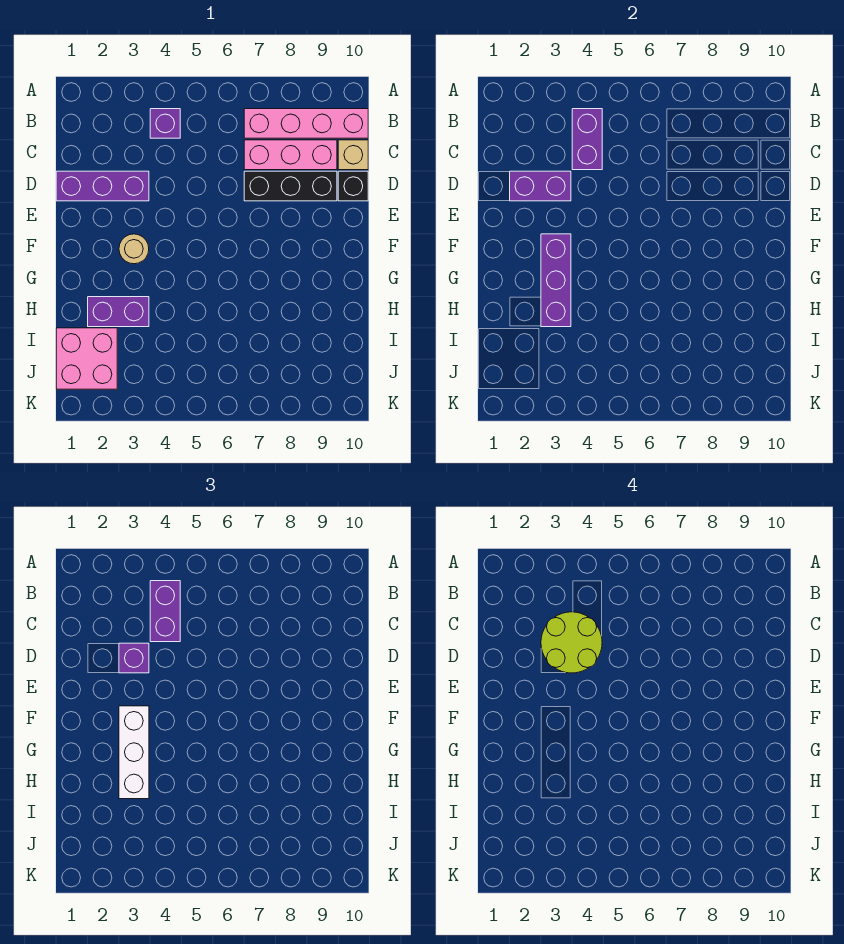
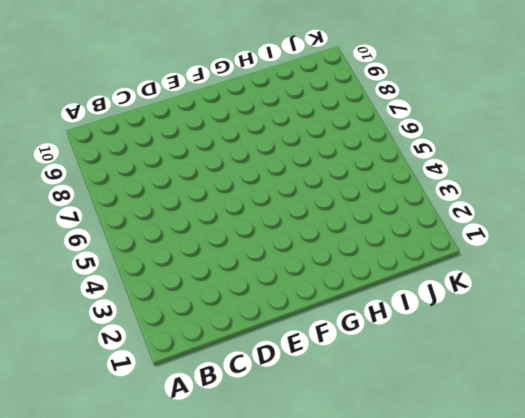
none -> purple brick B4 level 1
none -> pink brick B7:B10 level 1
none -> pink brick C7:C9 level 1

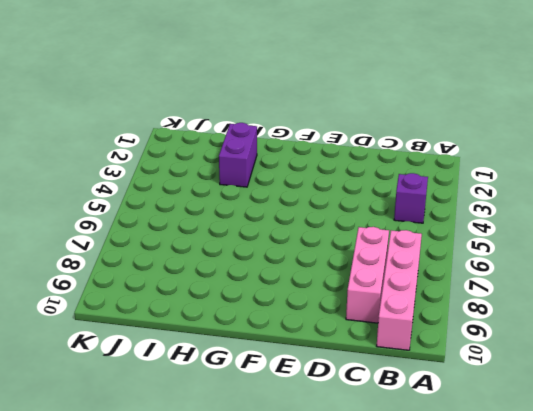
none -> tan brick C10 level 1
none -> purple brick D1:D3 level 1
none -> black brick D7:D9 level 1

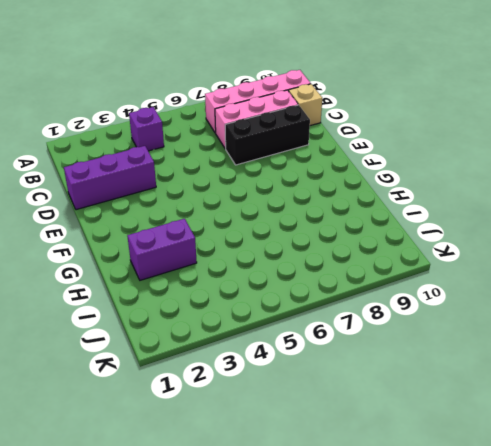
none -> black brick D10 level 1
none -> tan round brick F3 level 1
none -> pink brick I1:J2 level 1

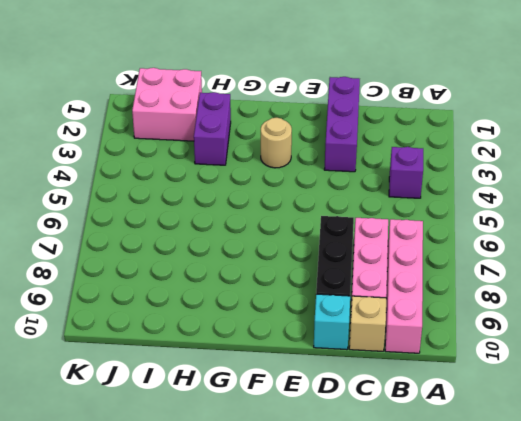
cyan brick D10 level 1 -> black brick D10 level 1
none -> purple brick B4:C4 level 2
none -> purple brick D2:D3 level 2
none -> purple brick F3:H3 level 2

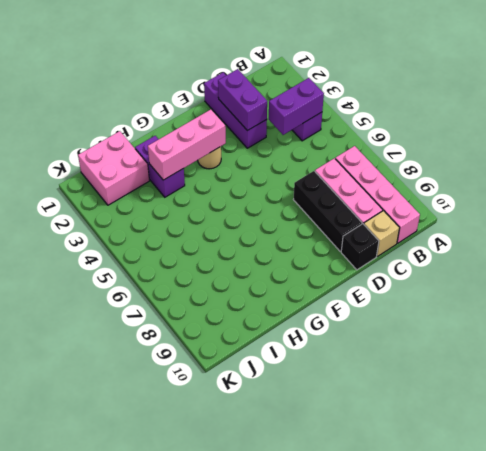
pink brick F3:H3 level 2 -> purple brick F3:H3 level 2
none -> purple brick B4:C4 level 3
none -> purple brick D3 level 3
none -> white brick F3:H3 level 3

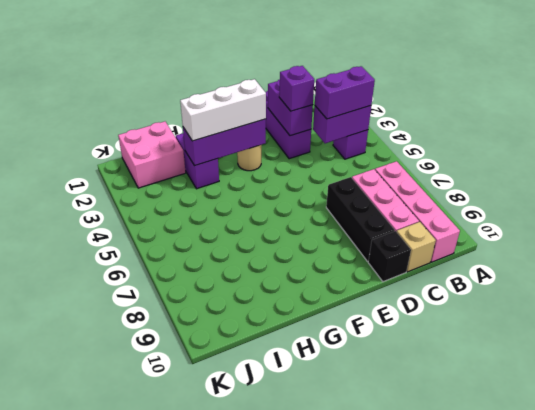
none -> lime round brick C3:D4 level 4

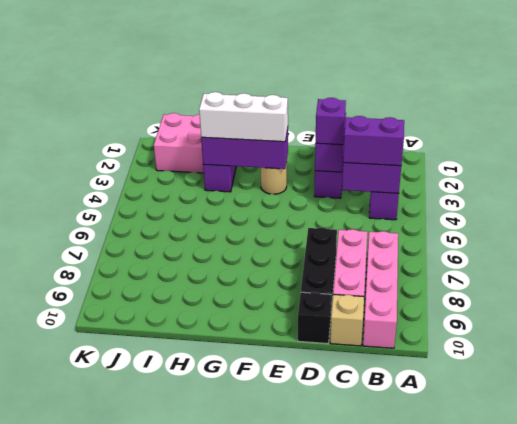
none -> lime round brick C3:D4 level 4

